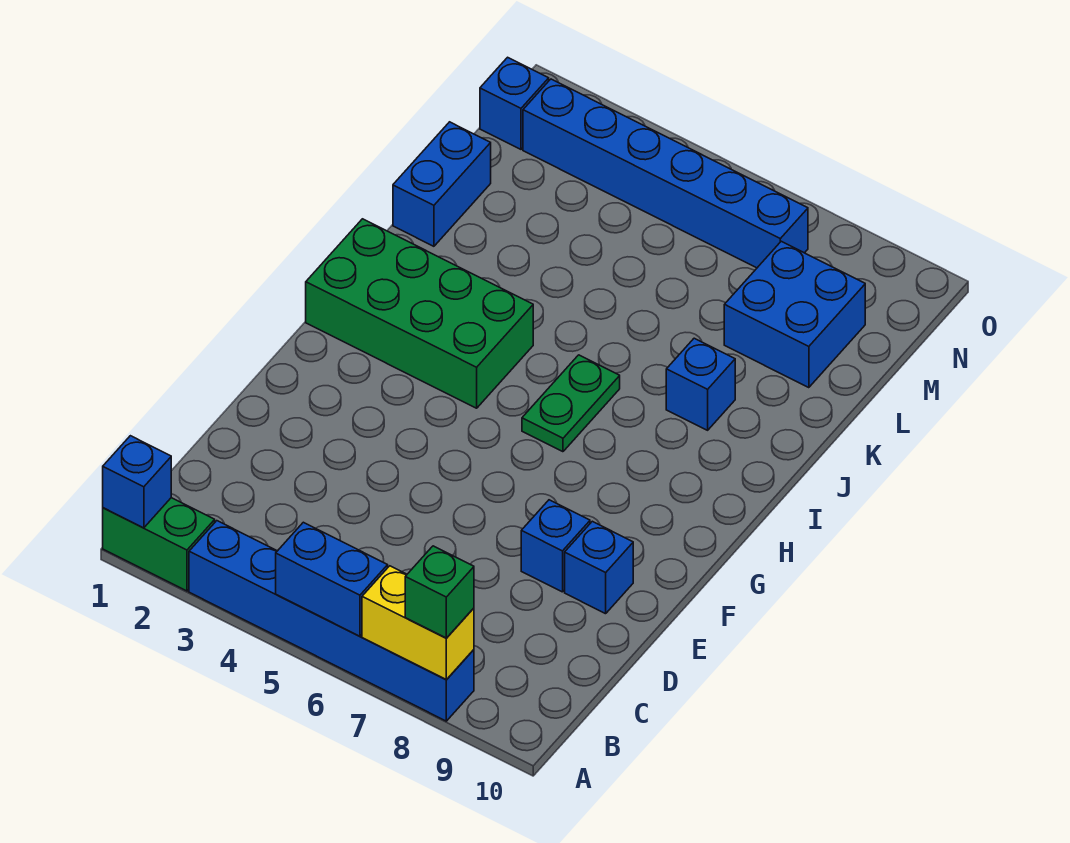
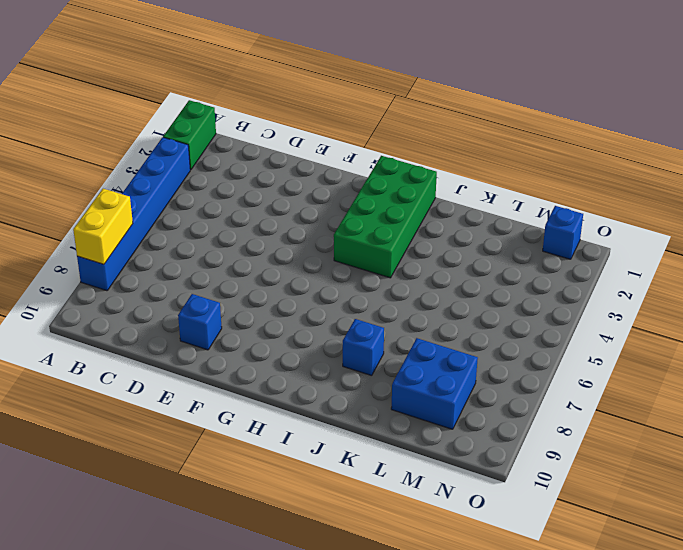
none -> blue brick E8 level 1
none -> green plate H6:I6 level 1
none -> blue brick K1:L1 level 1

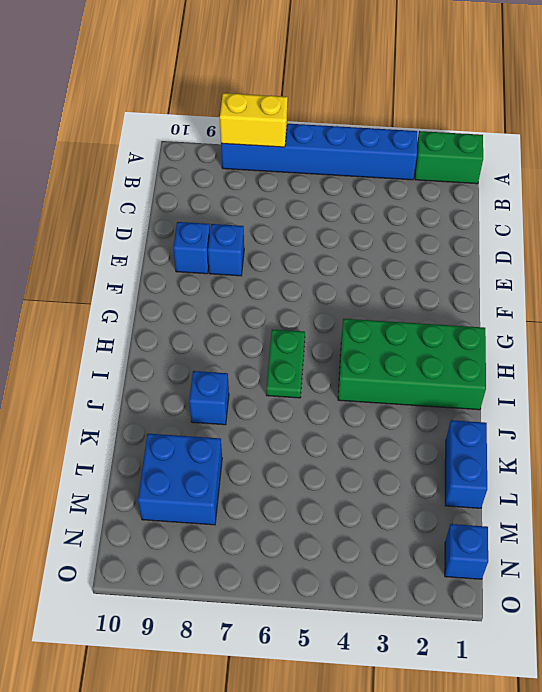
none -> blue brick N2:N7 level 1
none -> blue brick A1 level 2
none -> blue brick A5:A6 level 2

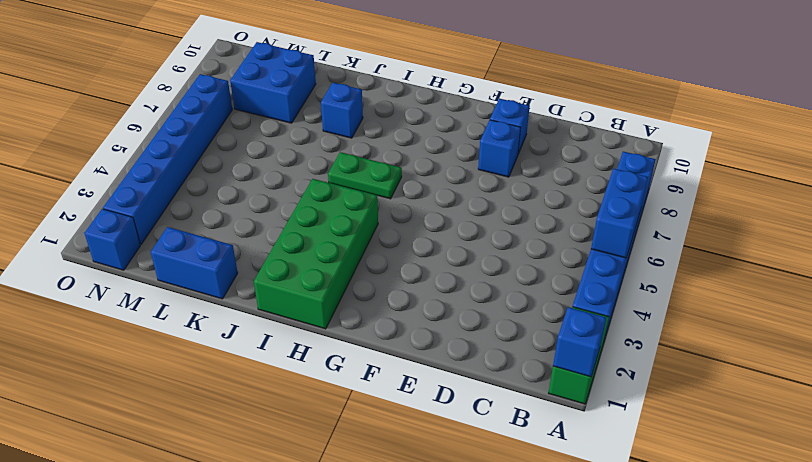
none -> yellow brick A7:A8 level 2
none -> green brick A8 level 3

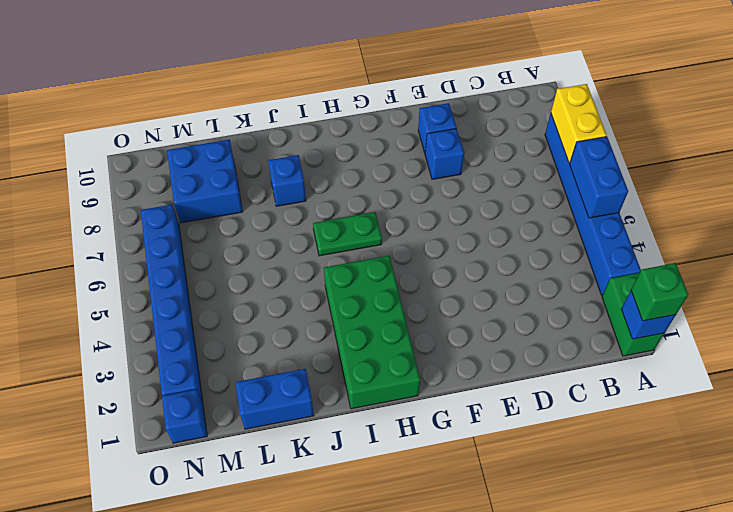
green brick A1 level 3 -> green brick A8 level 3

